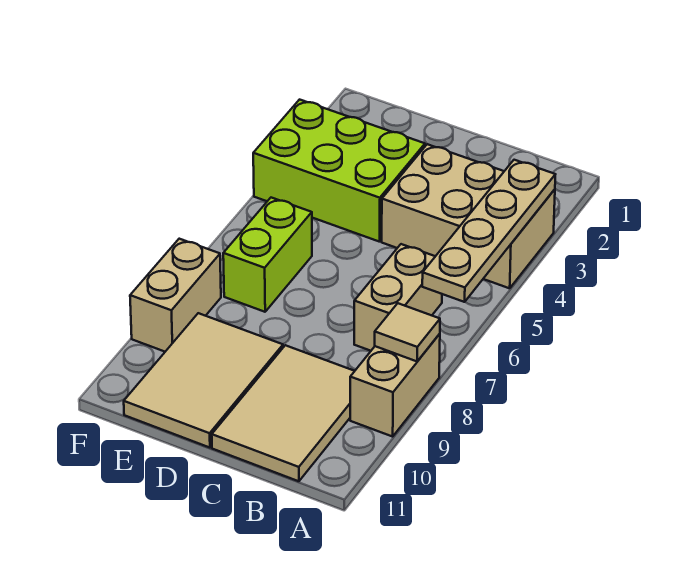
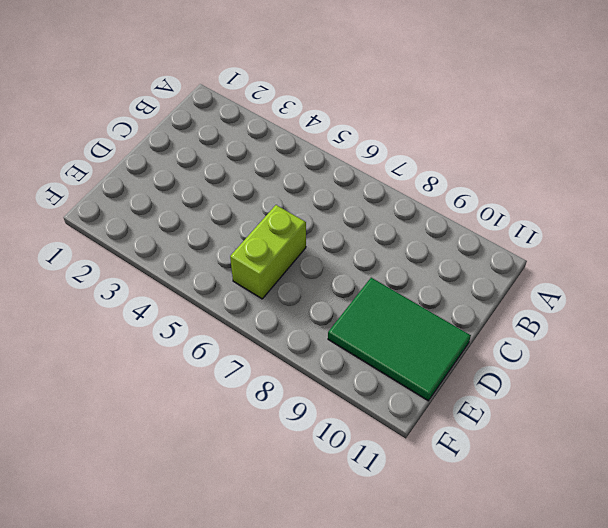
lime brick D6:E6 level 1 -> lime brick E6:E7 level 1
green tile D9:E11 level 1 -> tan tile D9:E11 level 1
none -> tan brick A3:C4 level 1
none -> tan brick A8:A9 level 1

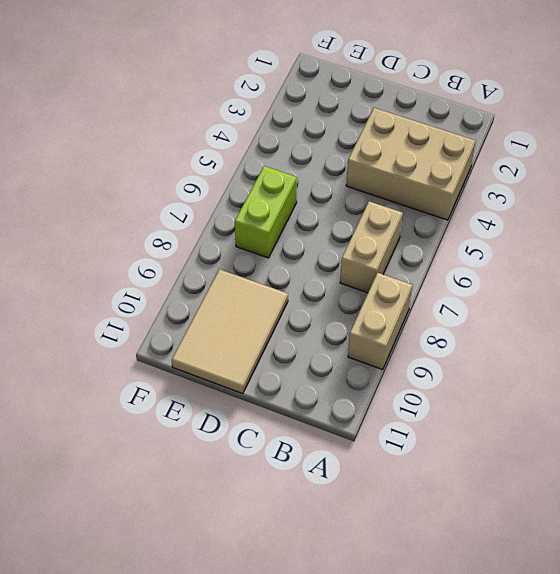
none -> tan tile B9:C11 level 1
none -> lime brick D3:F4 level 1

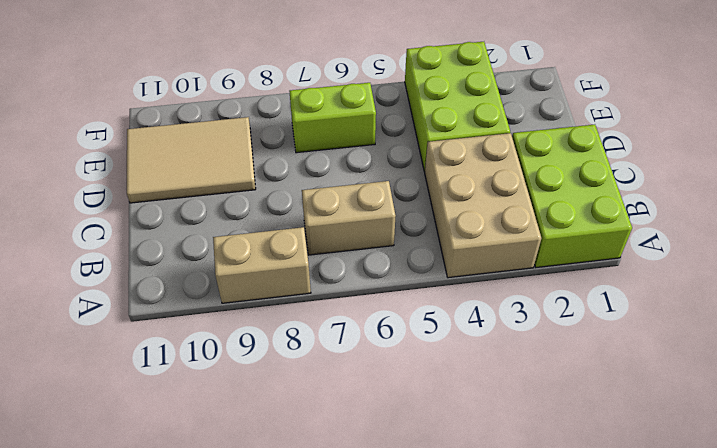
lime brick A1:C2 level 1 -> none
none -> tan tile B9:C11 level 1
none -> tan brick F8:F9 level 1

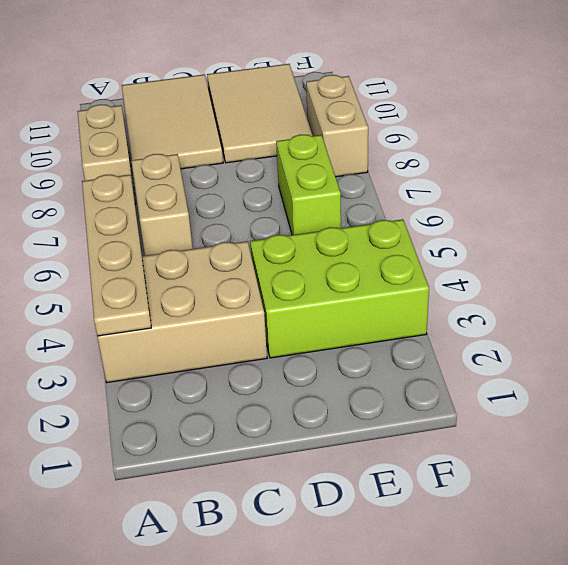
none -> tan tile A8 level 2

